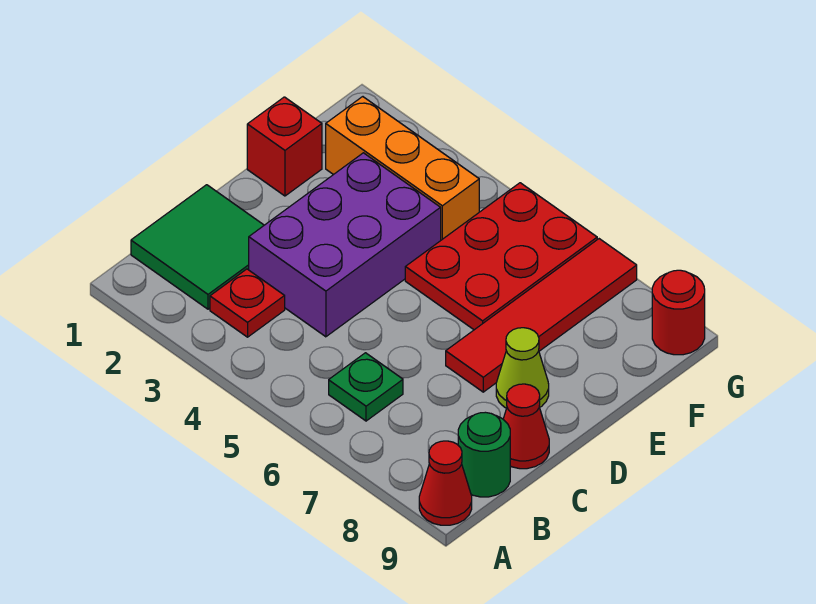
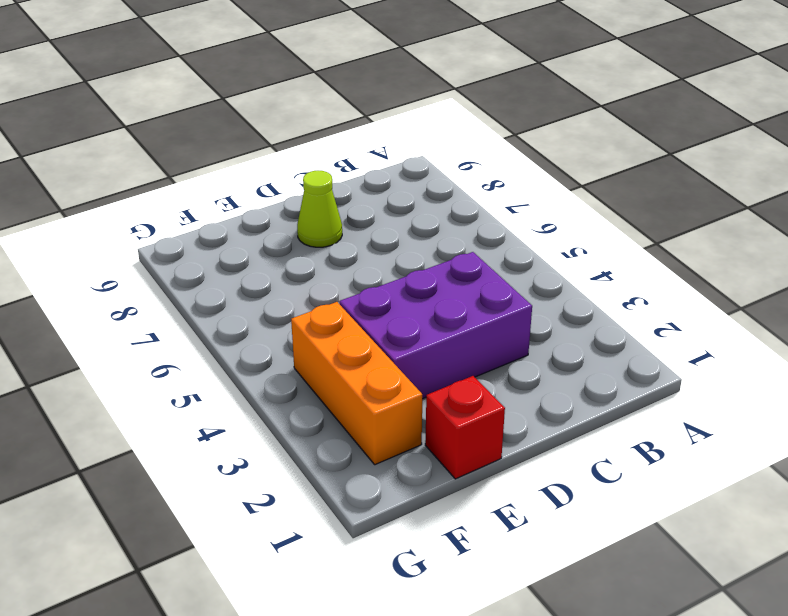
none -> red cone A9 level 1
none -> green tile B1:C2 level 1
none -> red plate B3 level 1

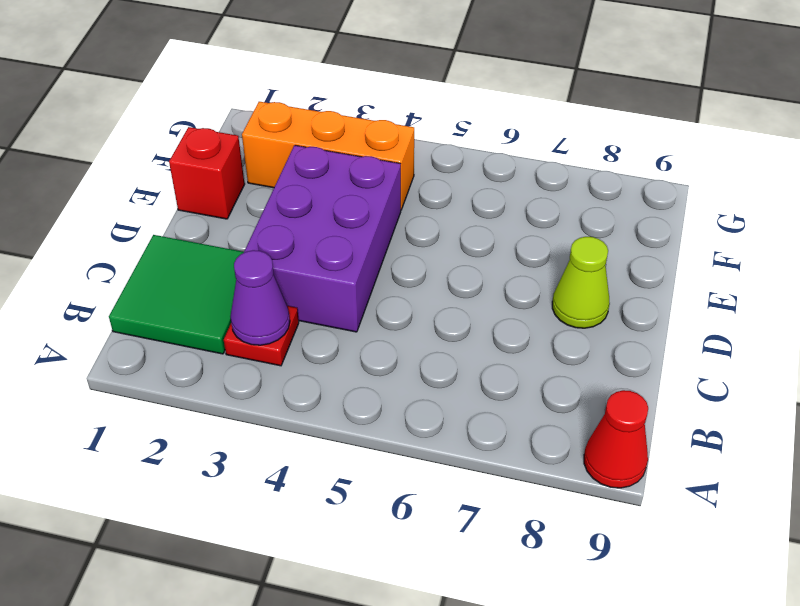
purple cone B3 level 2 -> none
none -> green plate B6 level 1
none -> green round brick B9 level 1
none -> red cone C9 level 1

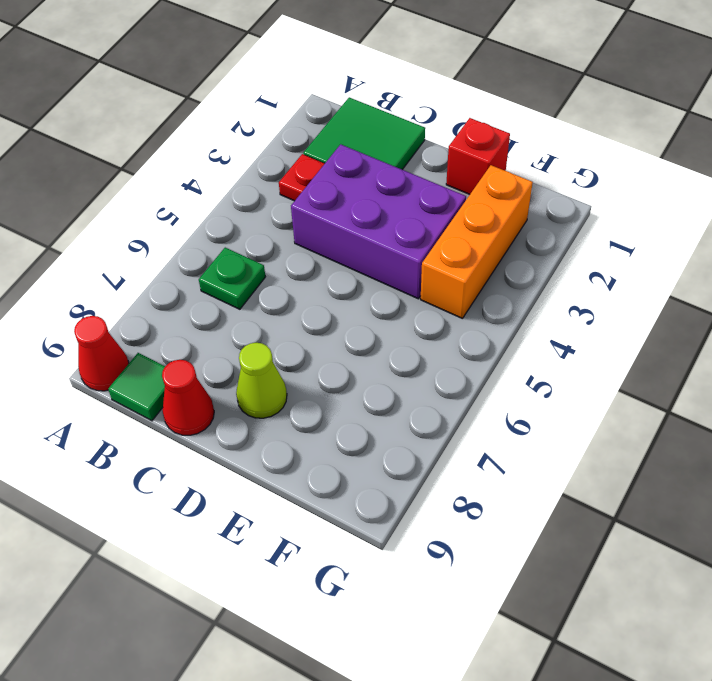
green tile B9 level 1 -> green round brick B9 level 1
none -> red tile D7:G7 level 1
none -> red plate E5:G6 level 1
none -> red round brick G9 level 1

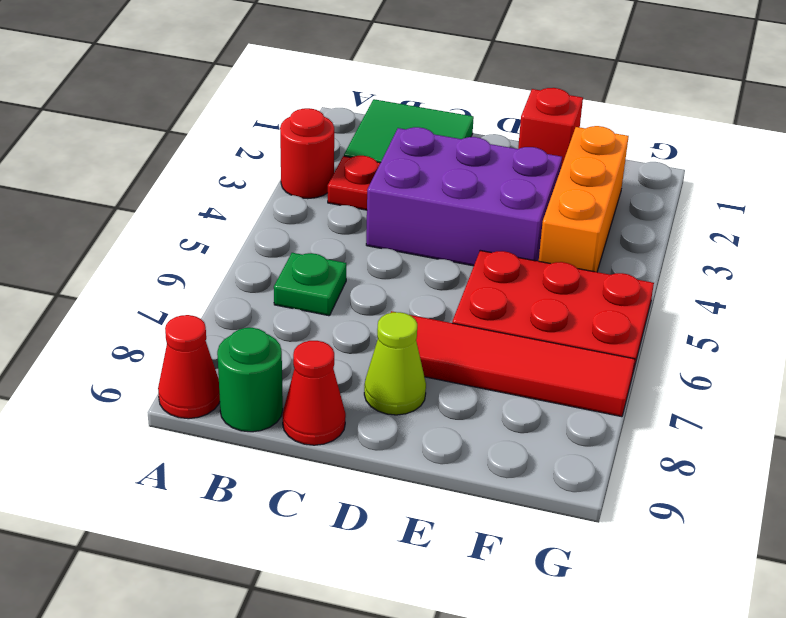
red round brick A3 level 1 -> red round brick G9 level 1

